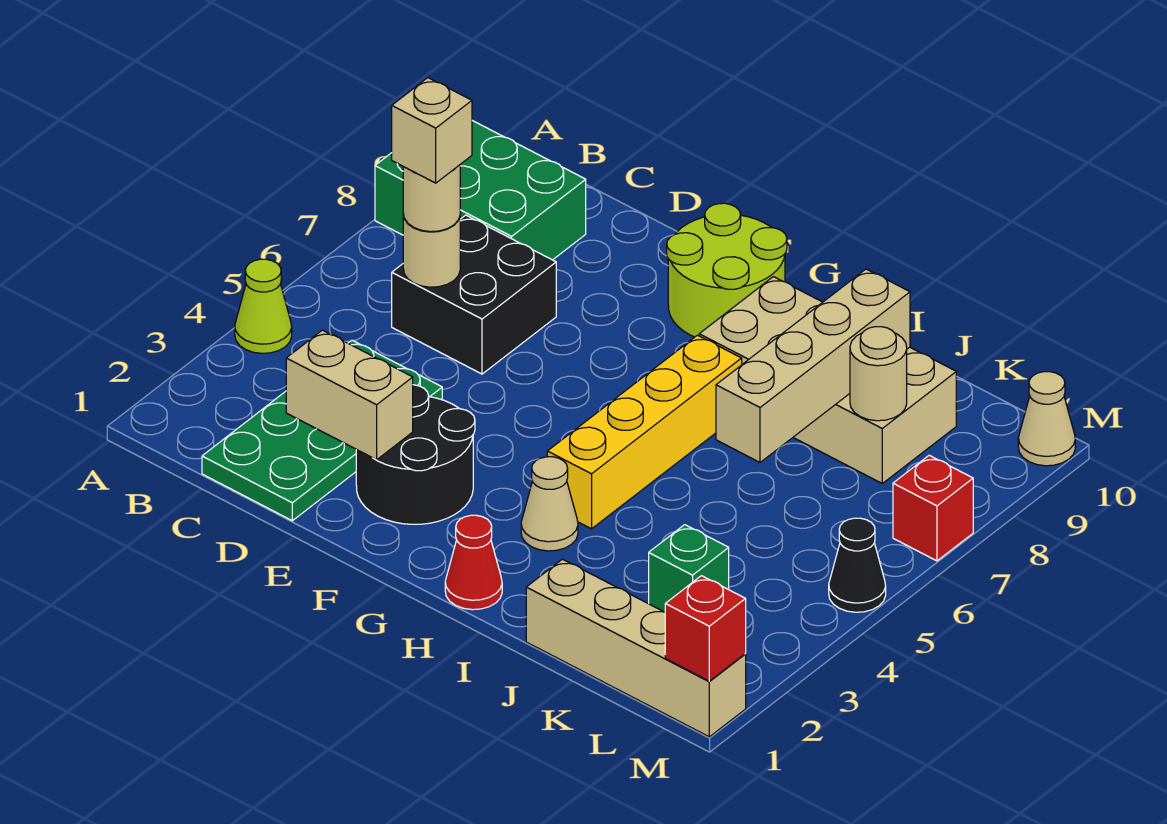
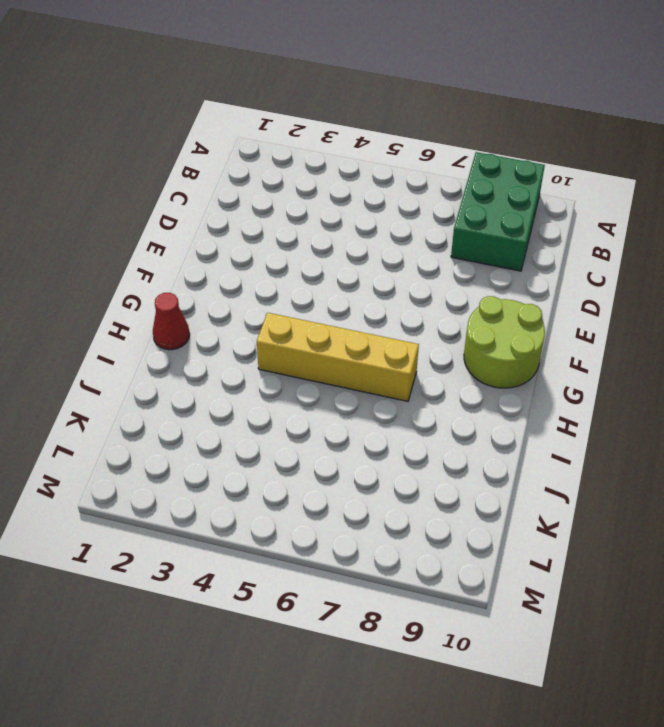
none -> lime cone A4 level 1
none -> green plate C1:D4 level 1
none -> black brick C6:D7 level 1

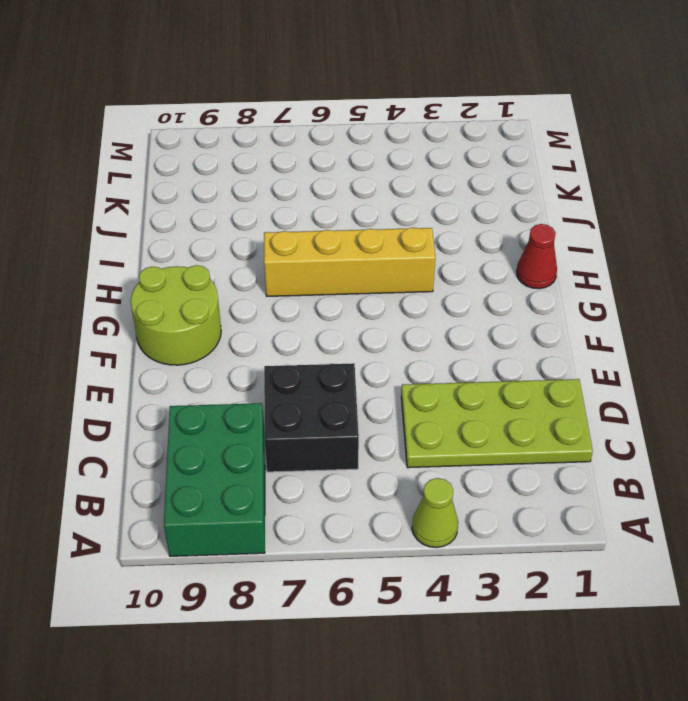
lime plate C1:D4 level 1 -> green plate C1:D4 level 1
none -> black round brick E2:F3 level 1
none -> tan cone H3 level 1
none -> tan brick H8:K9 level 1

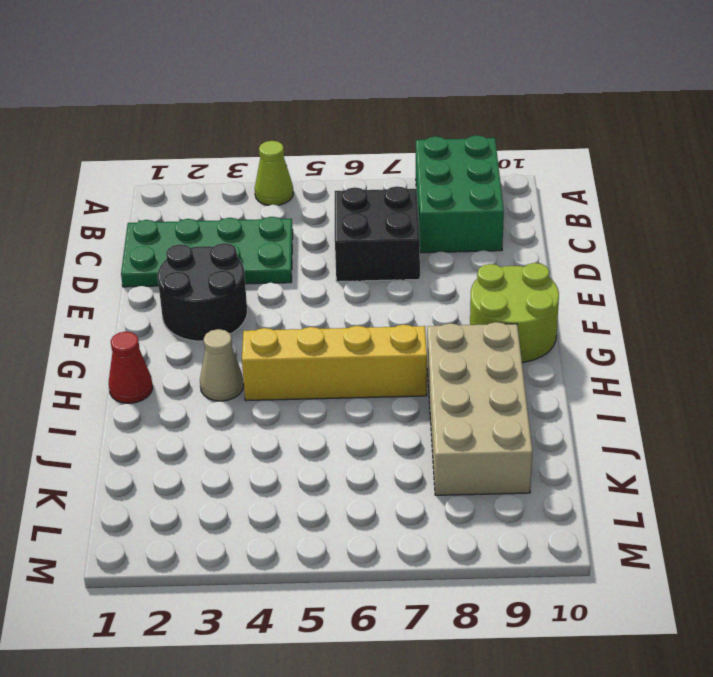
none -> tan brick J1:M1 level 1
none -> green brick K3 level 1
none -> black cone M5 level 1

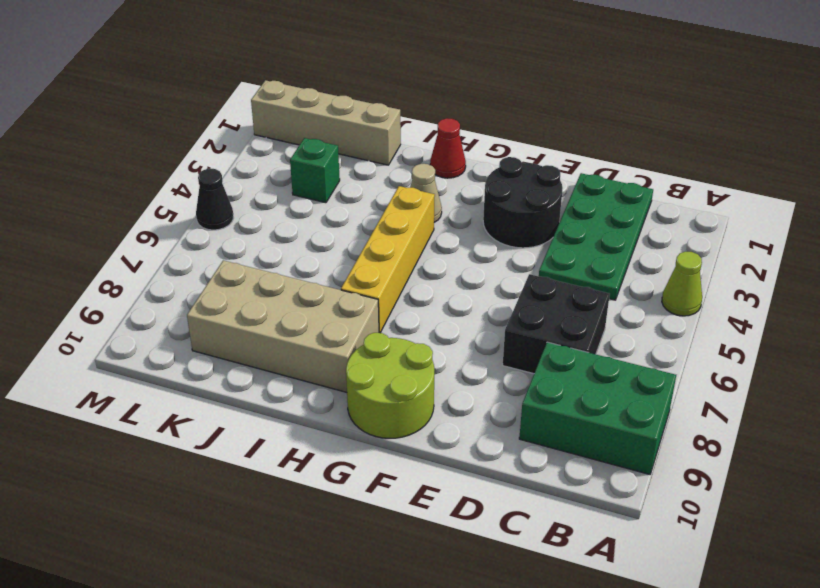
none -> red brick M7 level 1
none -> tan cone M10 level 1
none -> tan round brick C6 level 2

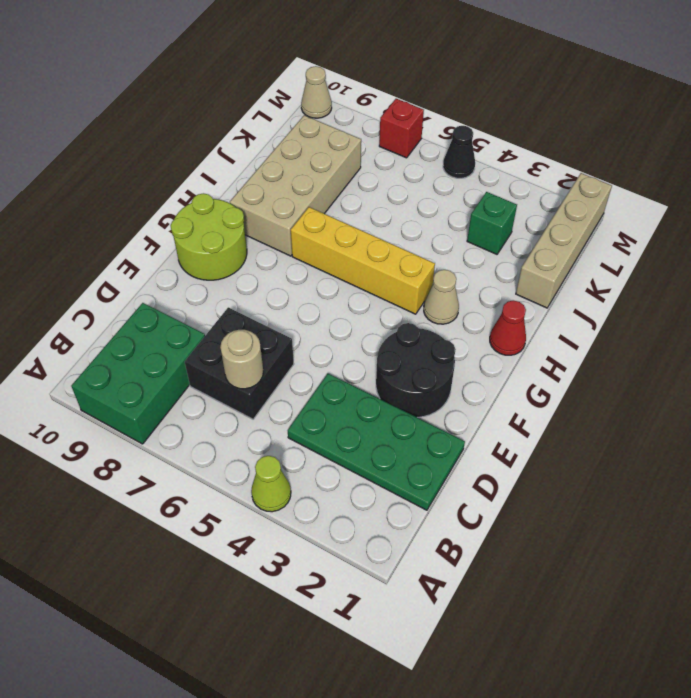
none -> tan brick D2:E2 level 2
none -> tan brick J6:J9 level 2
none -> tan round brick K8 level 2

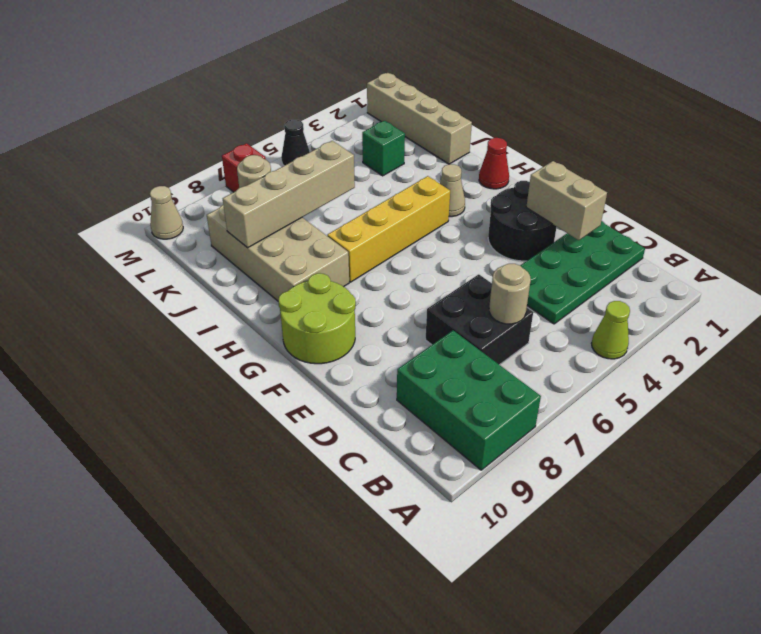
none -> red brick M1 level 2
none -> tan round brick C6 level 3
none -> tan brick C6 level 4

